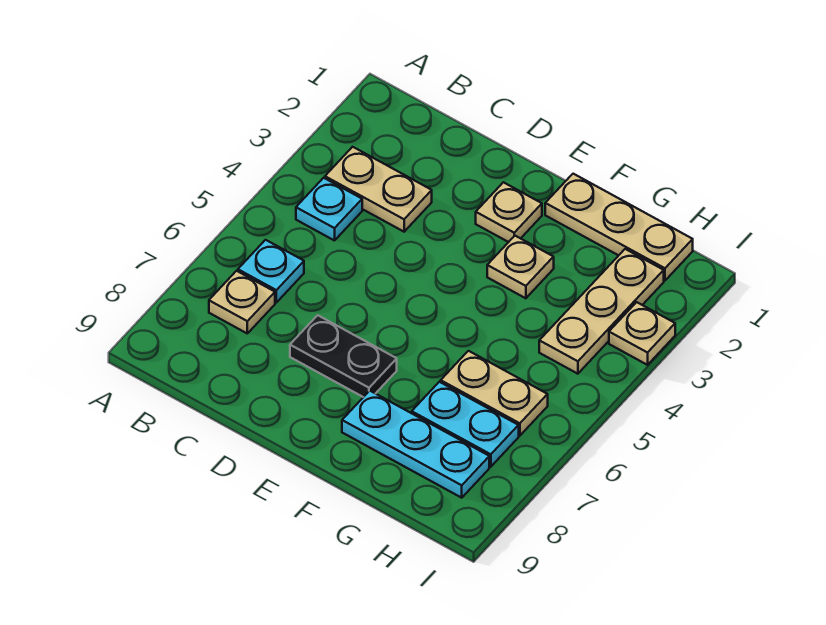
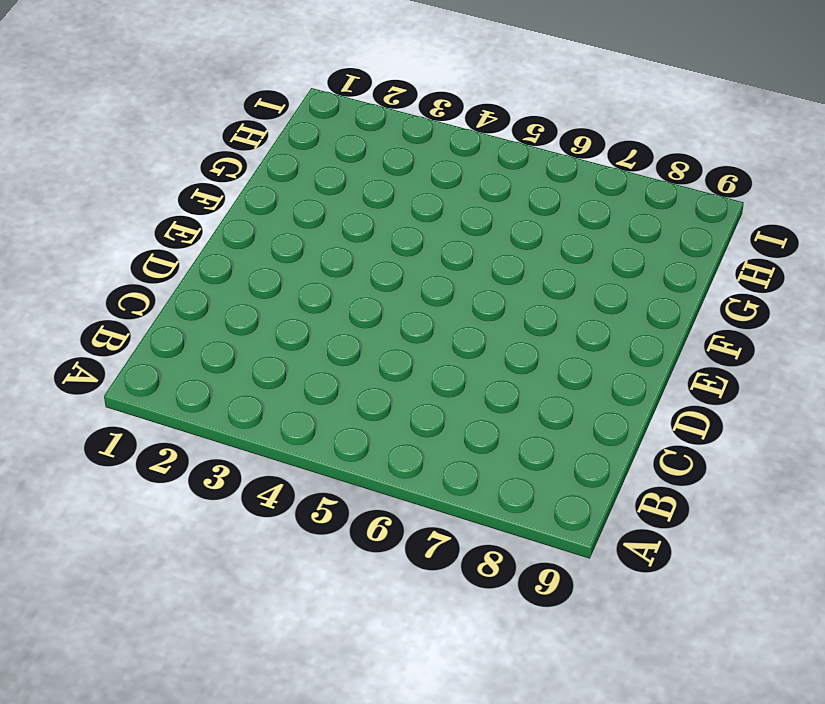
none -> tan plate B3:C3 level 1
none -> cyan plate B4 level 1
none -> cyan plate B6 level 1

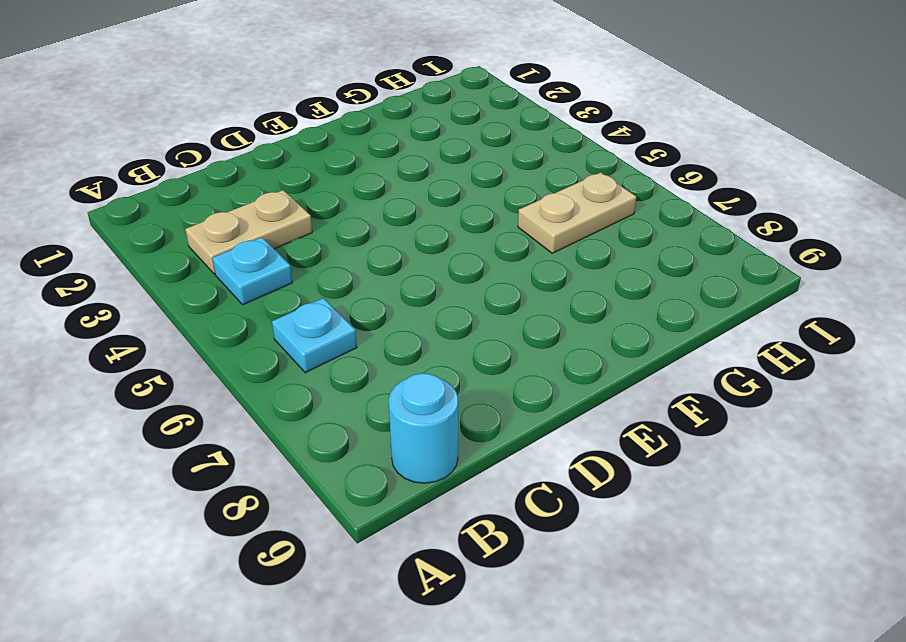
cyan round brick B9 level 1 -> none
none -> tan plate B7 level 1
none -> black plate D7:E7 level 1
none -> tan plate E2 level 1

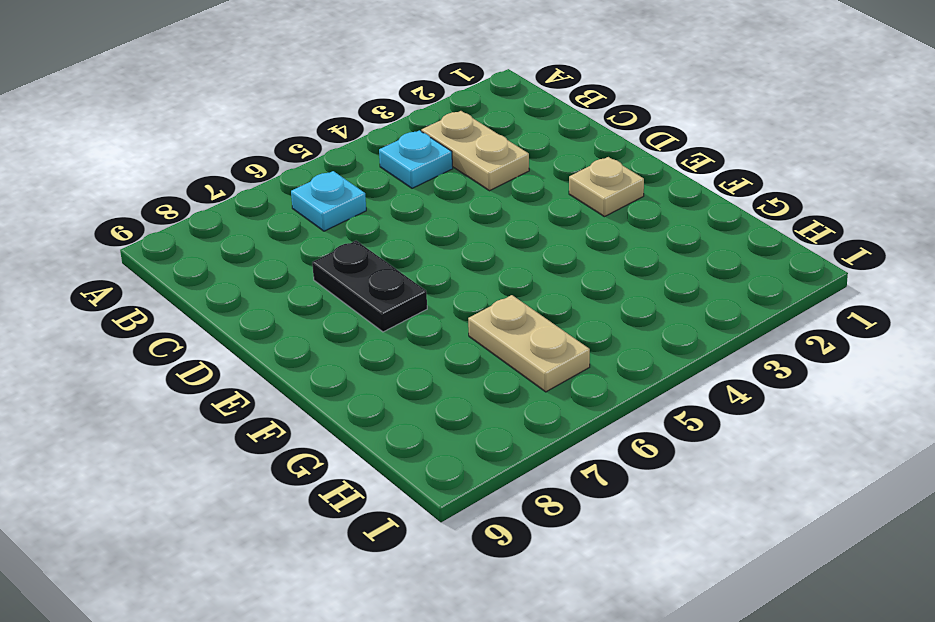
none -> tan plate B7 level 1
none -> tan plate F1:H1 level 1
none -> tan plate F3 level 1

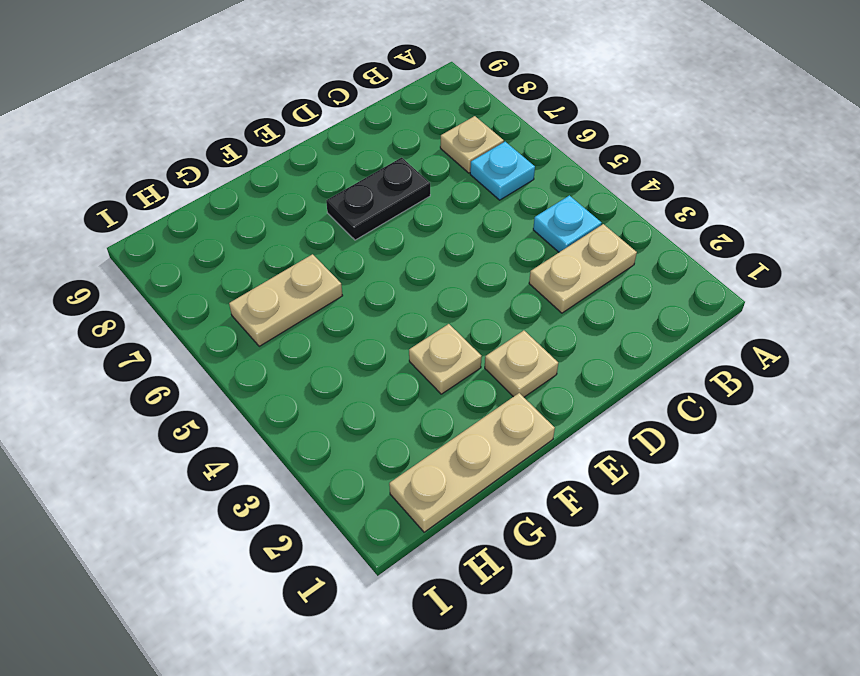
none -> cyan plate F8:H8 level 1
none -> cyan plate G7:H7 level 1
none -> tan plate H2:H4 level 1

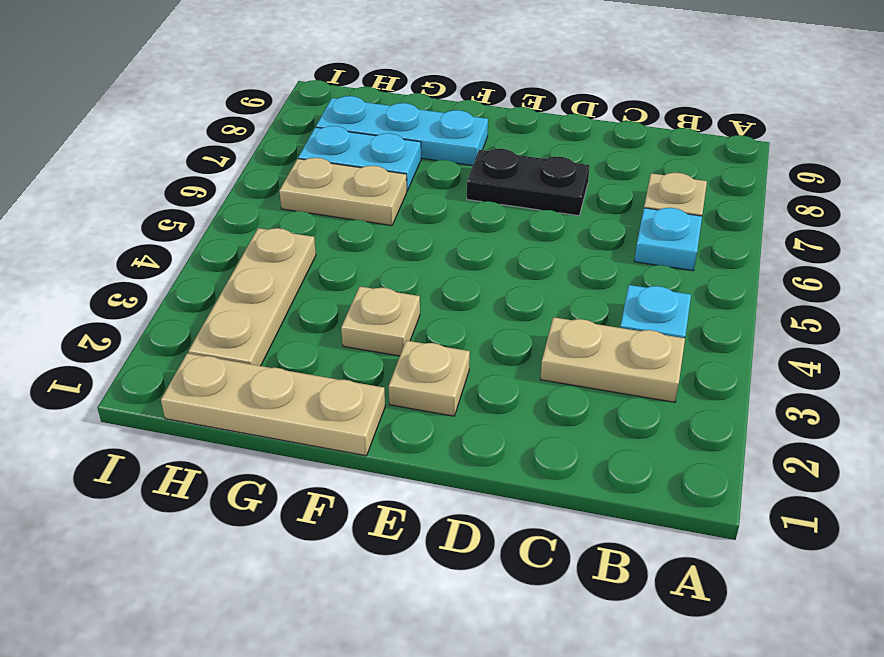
none -> tan plate I3 level 1

